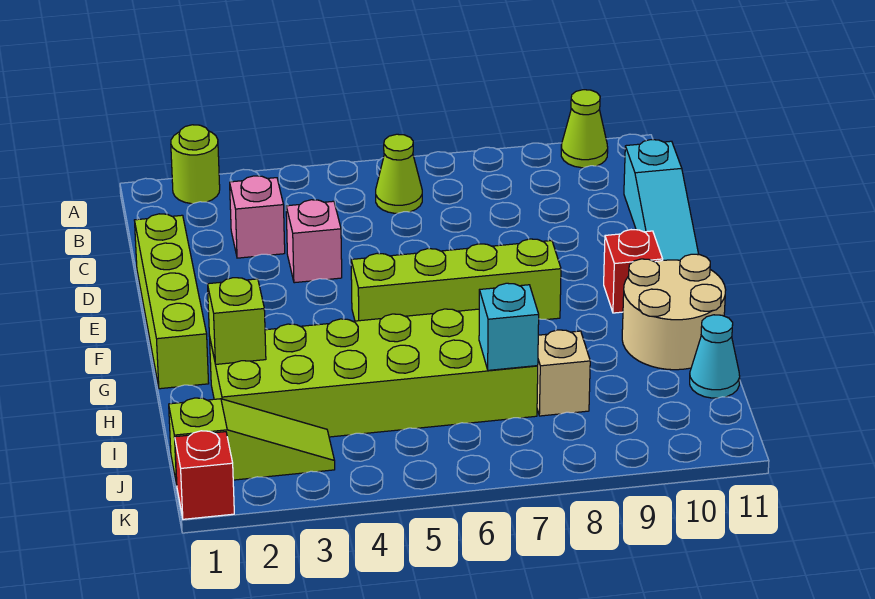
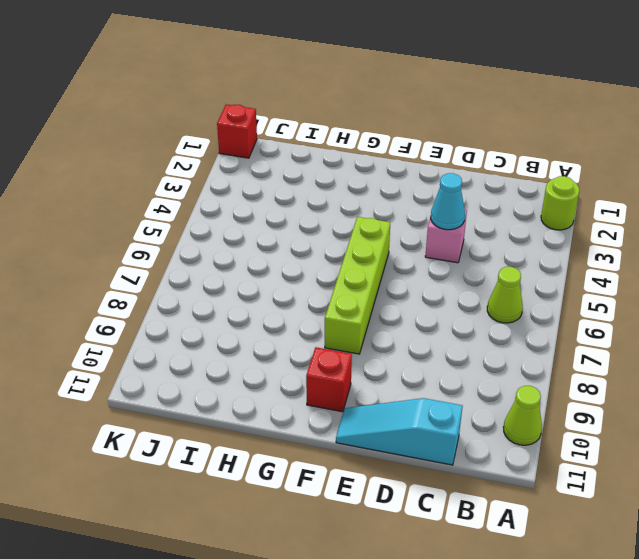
cyan cone D4 level 2 -> cyan cone I11 level 1
none -> pink brick C3 level 1
none -> lime brick D1:G1 level 1
none -> tan round brick G10:H11 level 1

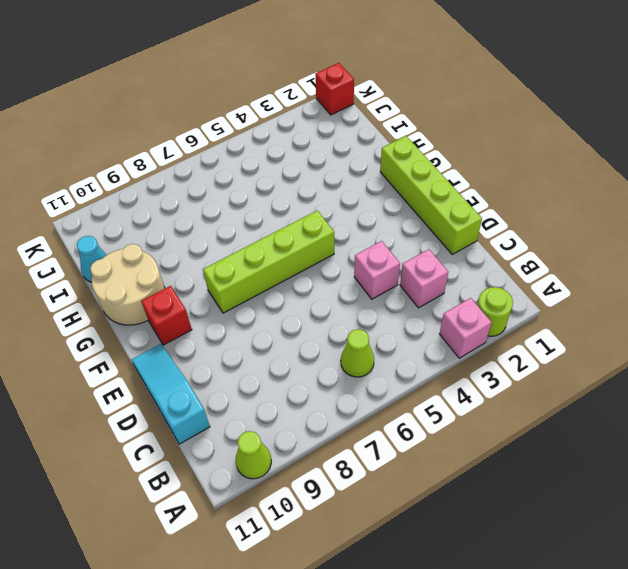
pink brick A3 level 1 -> none
none -> lime brick H2:I7 level 1
none -> tan brick I8 level 1
none -> lime slope J1:J3 level 1 top 1

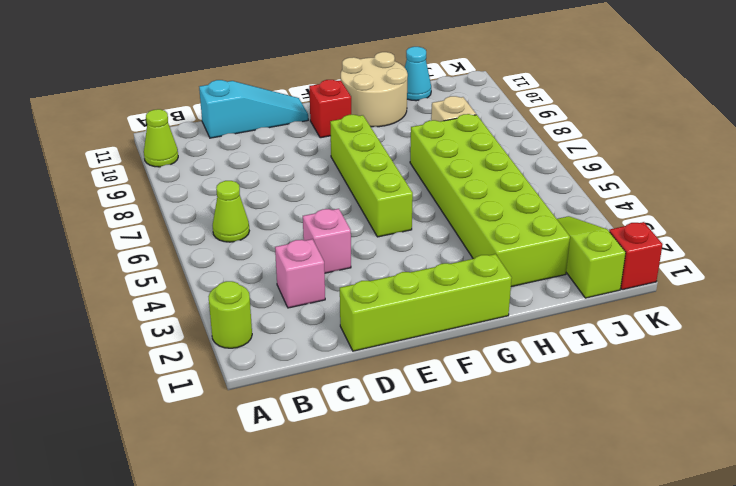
none -> lime brick H2 level 2
none -> cyan brick I7 level 2

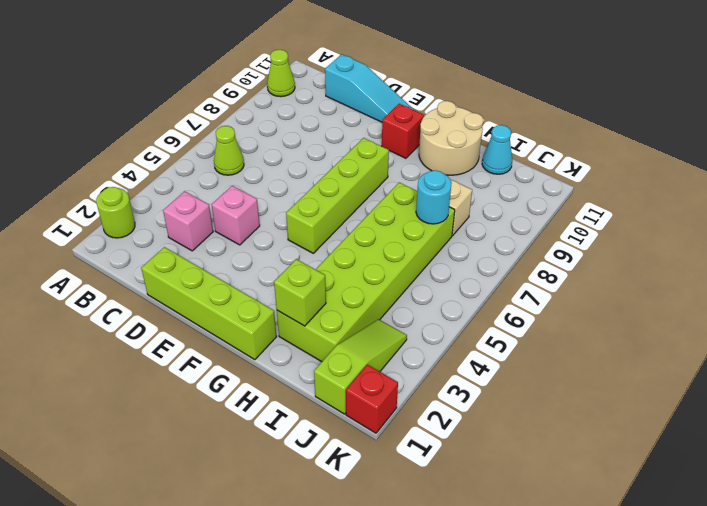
cyan round brick I7 level 2 -> cyan brick I7 level 2

